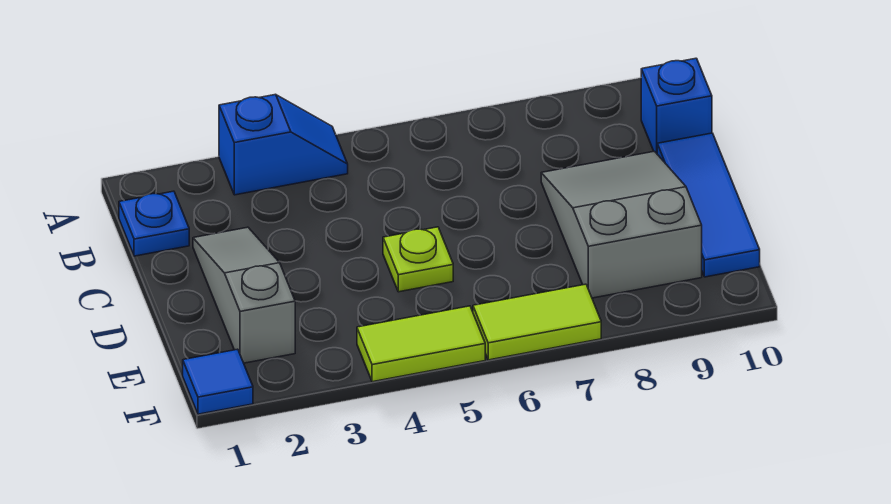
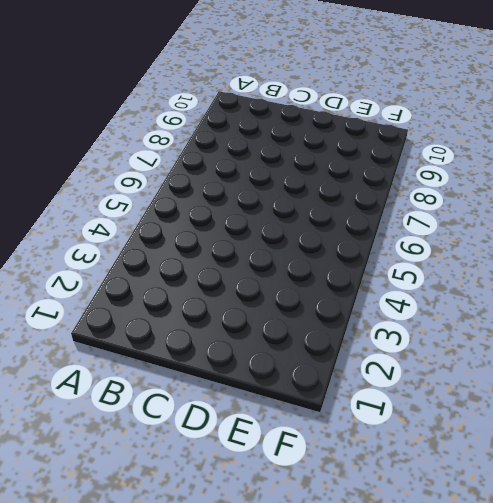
none -> blue slope A3:A4 level 1 top 3
none -> blue plate B1 level 1

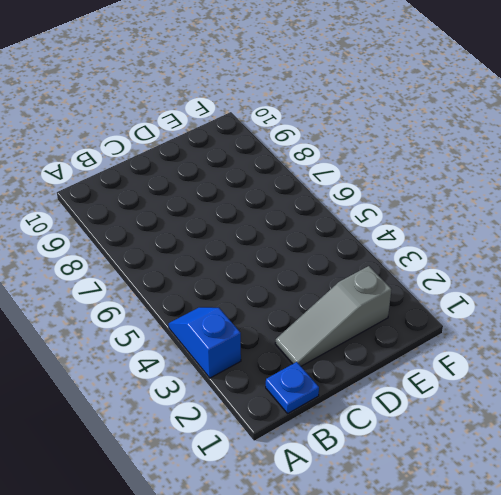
none -> blue brick B10 level 1
none -> grey slope C8:E9 level 1 top E

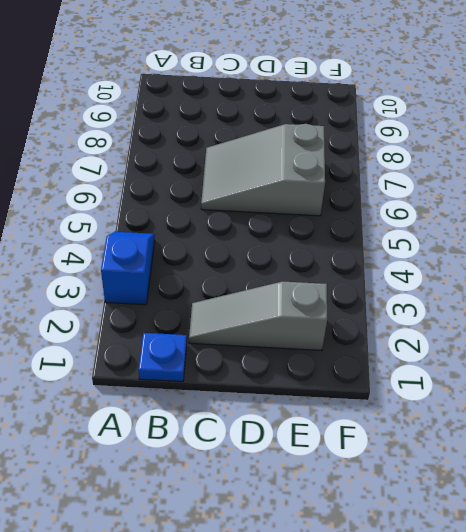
grey slope C6:E7 level 1 top E -> grey slope C8:E9 level 1 top E
none -> blue brick B10 level 1
none -> blue tile C10:E10 level 1

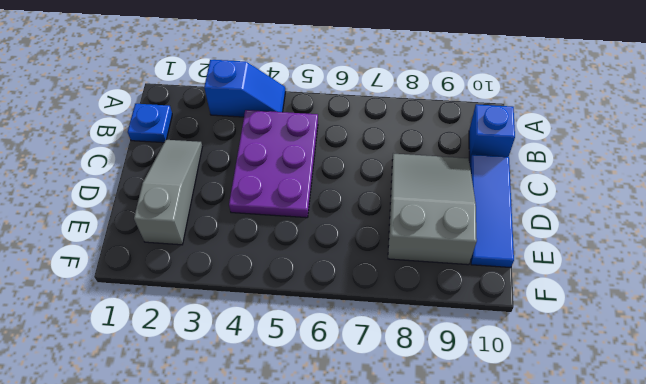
purple plate B4:D5 level 1 -> lime plate D5 level 1
none -> blue tile F1 level 1
none -> lime tile F4:F5 level 1

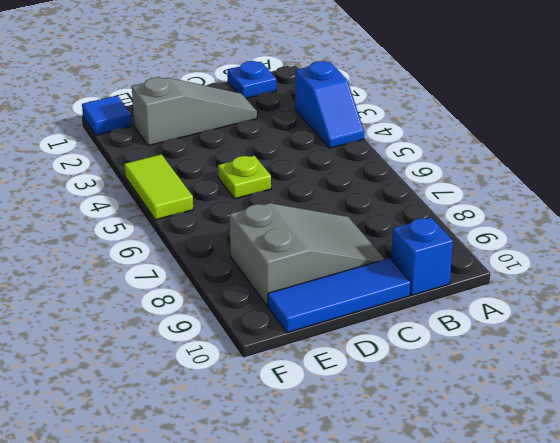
none -> lime tile F6:F7 level 1

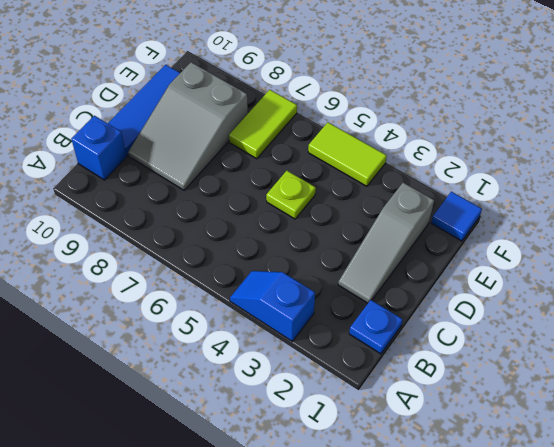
lime tile E7:F7 level 1 -> lime tile F6:F7 level 1

